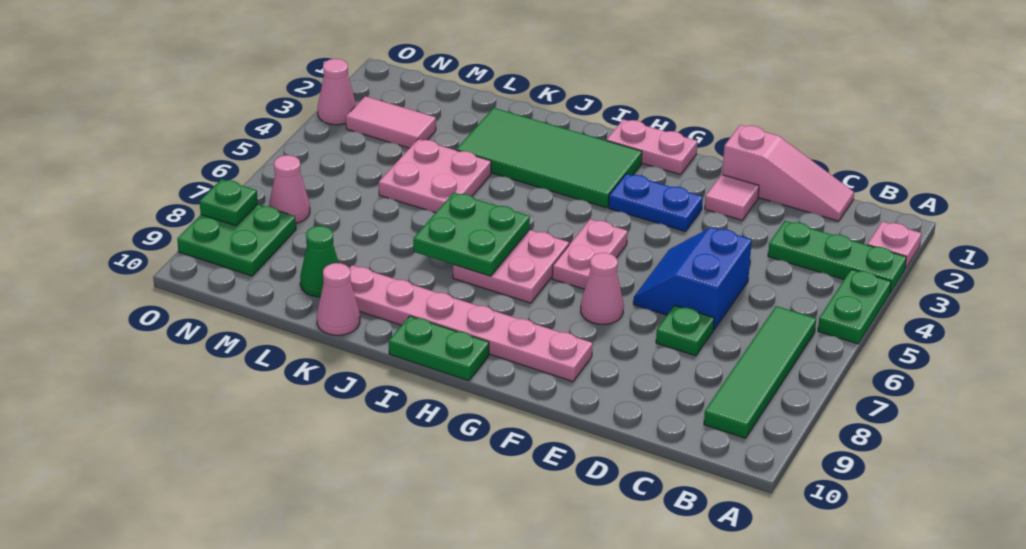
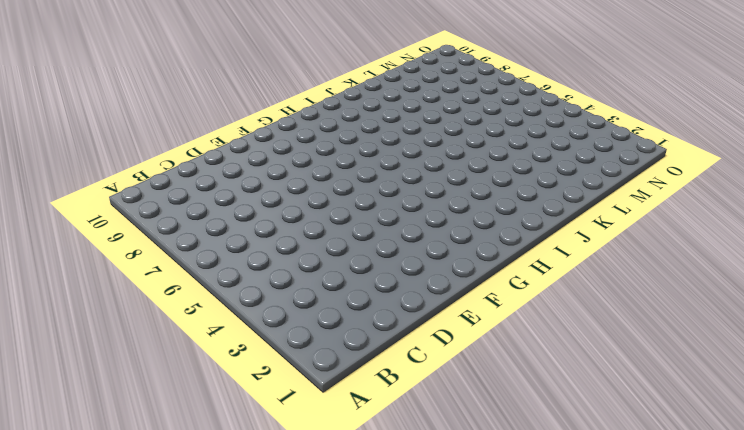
none -> pink plate A2 level 1
none -> green plate A3:C3 level 1
none -> green plate A4:A5 level 1

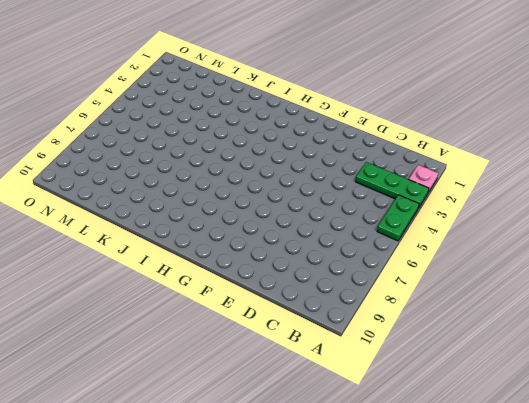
none -> green tile B6:B9 level 1
none -> pink slope C1:E1 level 1 top E
none -> blue slope D5:E6 level 1 top D

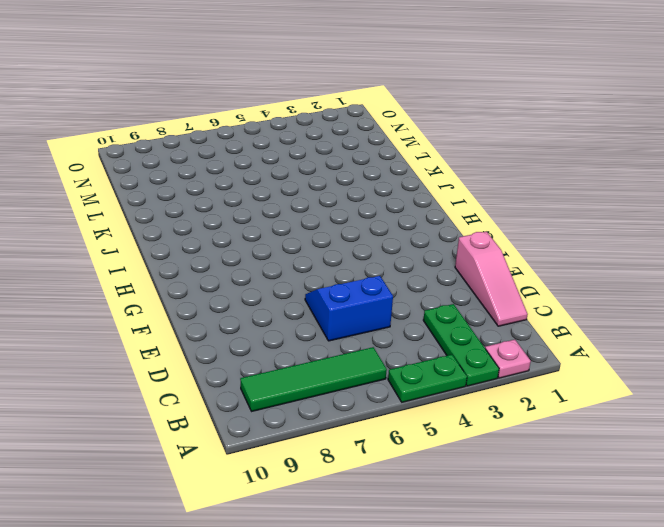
none -> green plate D7 level 1
none -> pink tile E2 level 1
none -> blue plate F3:G3 level 1

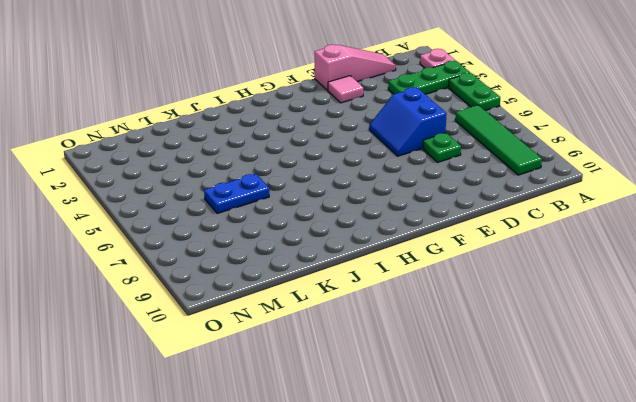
blue plate K6:L6 level 1 -> blue plate F3:G3 level 1
none -> pink cone F7 level 1
none -> pink plate F9:K9 level 1
none -> pink plate G1:H1 level 1

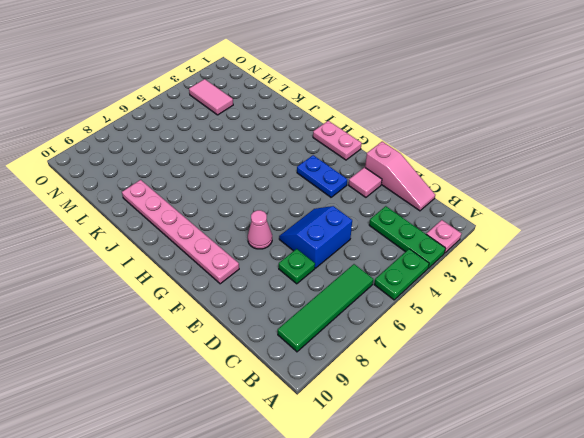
none -> pink plate G5:G6 level 1
none -> green tile H2:K3 level 1
none -> pink plate H6:I7 level 1

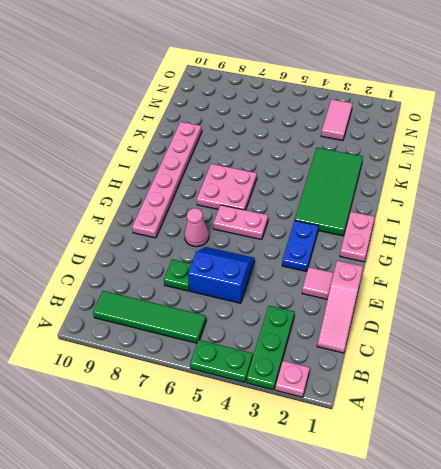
none -> green plate H10:I10 level 1
none -> pink plate K4:L5 level 1
none -> pink cone K10 level 1

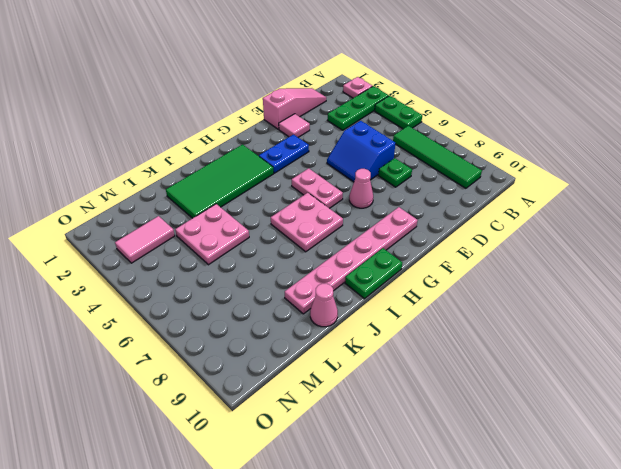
none -> pink plate G1:H1 level 1
none -> green cone L9 level 1
none -> pink cone N7 level 1

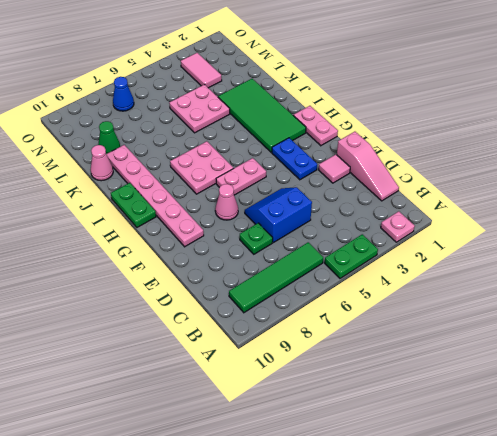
blue cone N7 level 1 -> pink cone N7 level 1
none -> green plate A3:C3 level 1
none -> green plate N8:O9 level 1
none -> pink cone O3 level 1

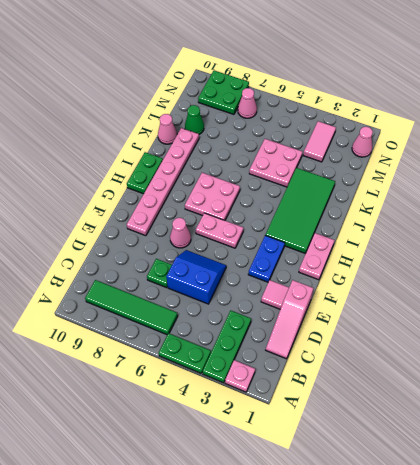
pink cone N1 level 1 -> pink cone O3 level 1
none -> green plate I6:J7 level 2
none -> green plate O8 level 2

